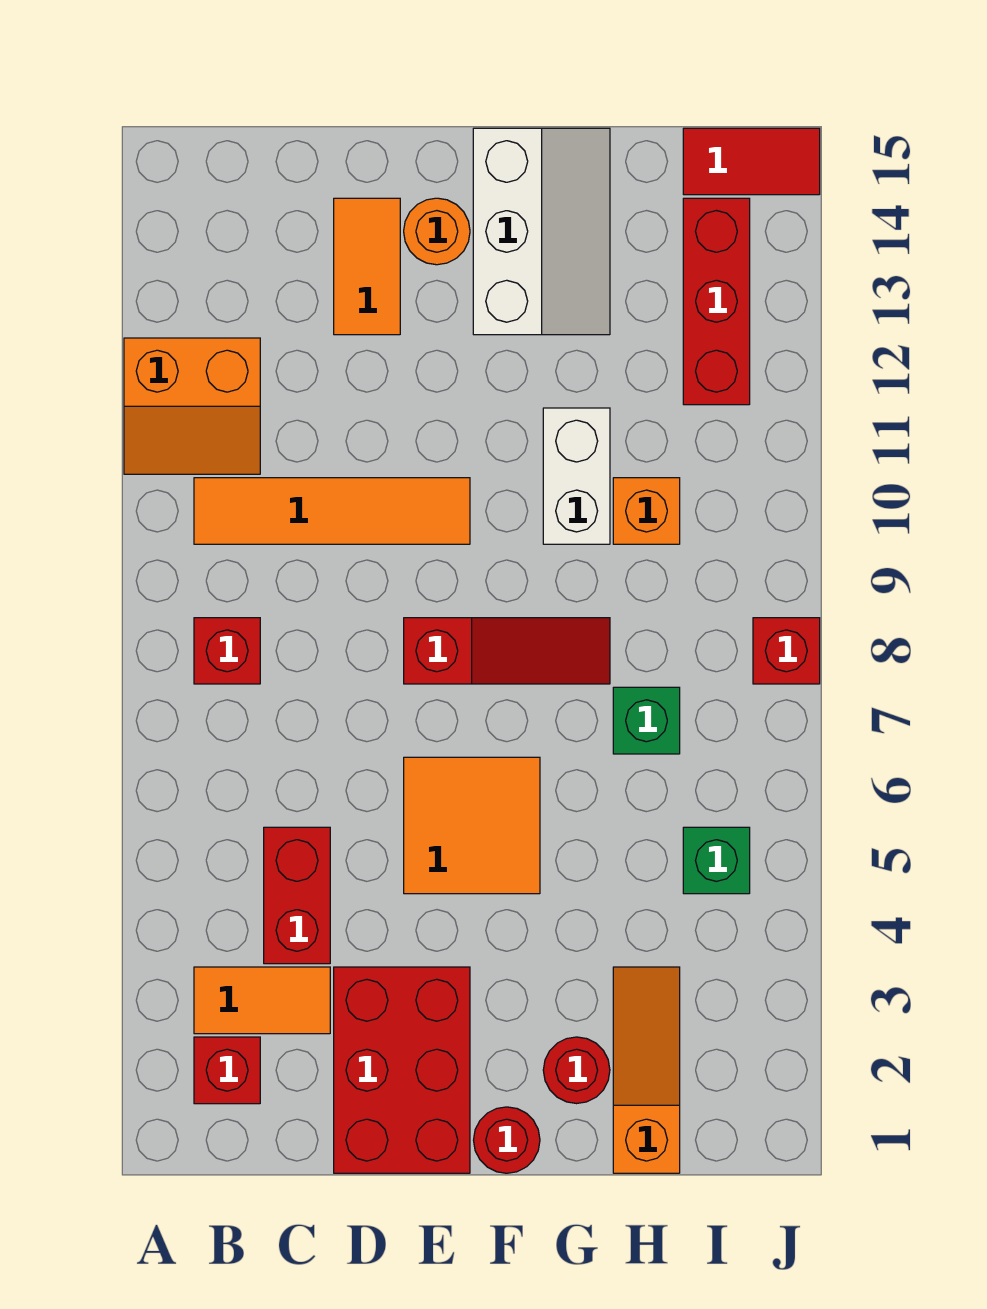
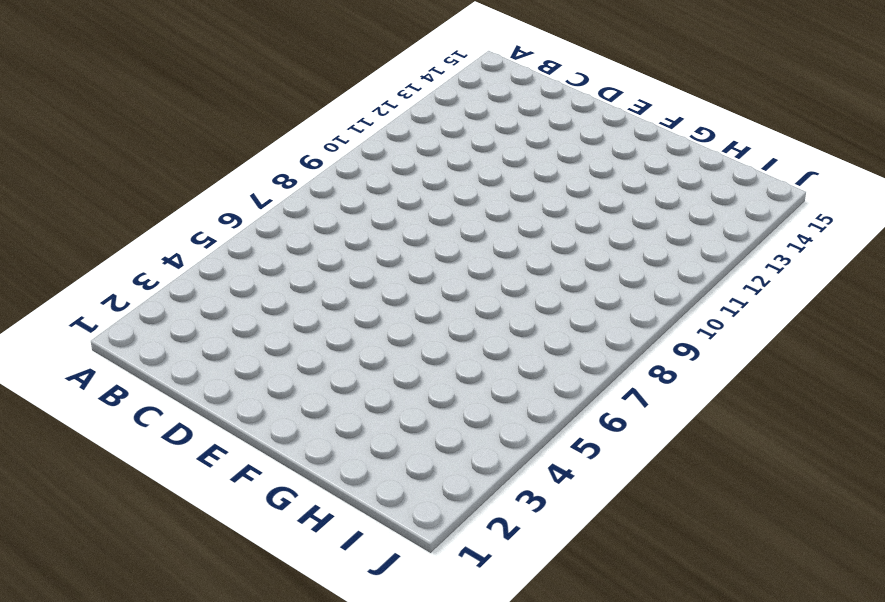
none -> orange slope A11:B12 level 1 top 12
none -> red brick B2 level 1
none -> orange tile B3:C3 level 1

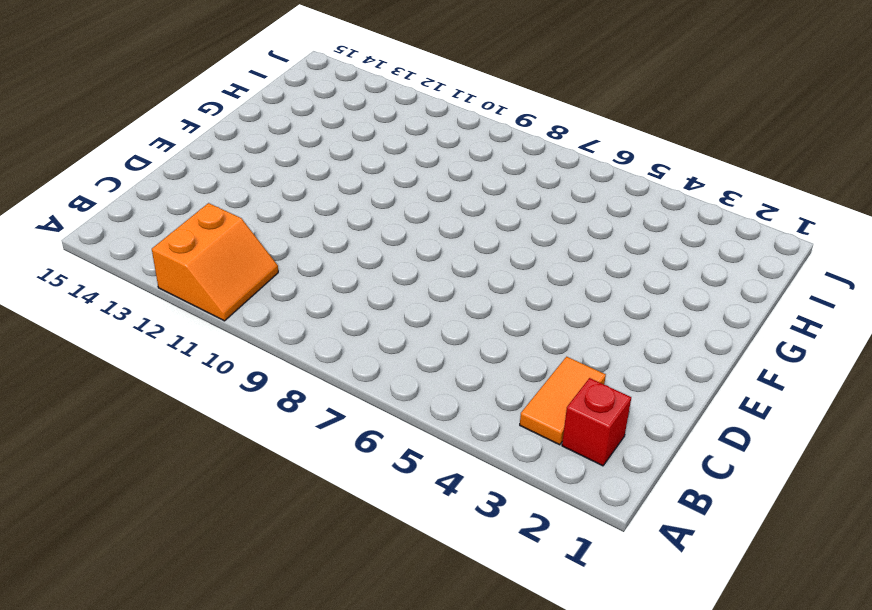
none -> red brick B8 level 1
none -> orange tile B10:E10 level 1
none -> red brick C4:C5 level 1

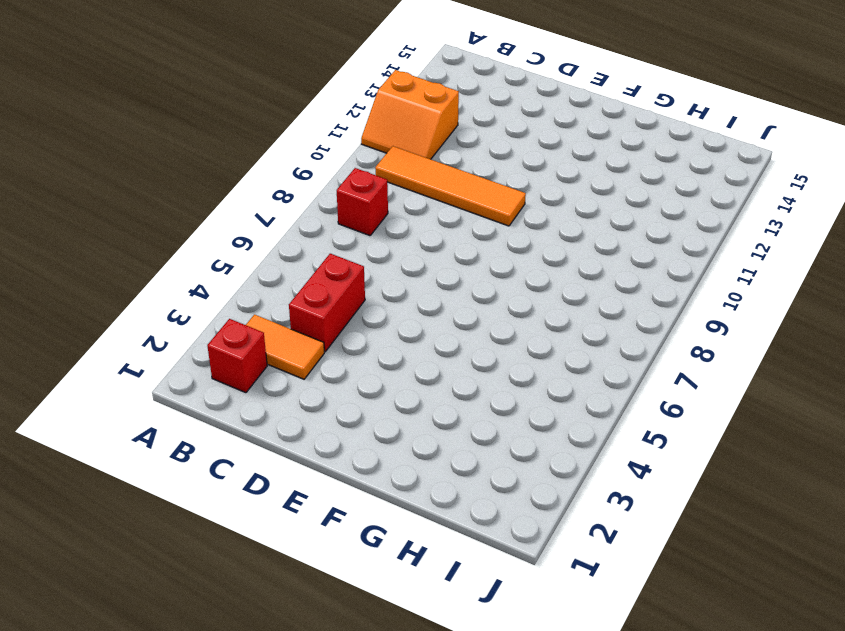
none -> red brick D1:E3 level 1
none -> orange tile D13:D14 level 1
none -> orange tile E5:F6 level 1

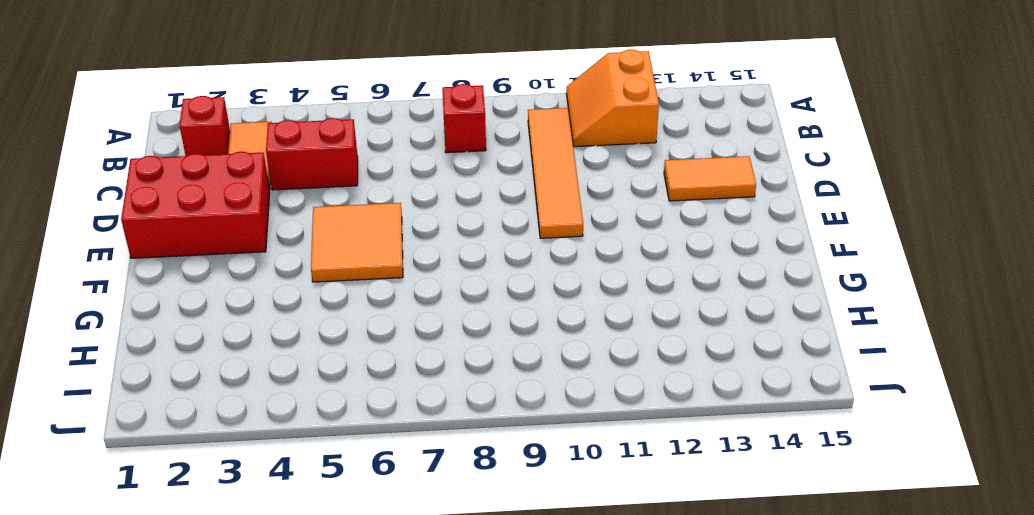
none -> red slope E8:G8 level 1 top E
none -> orange round brick E14 level 1
none -> red round brick F1 level 1

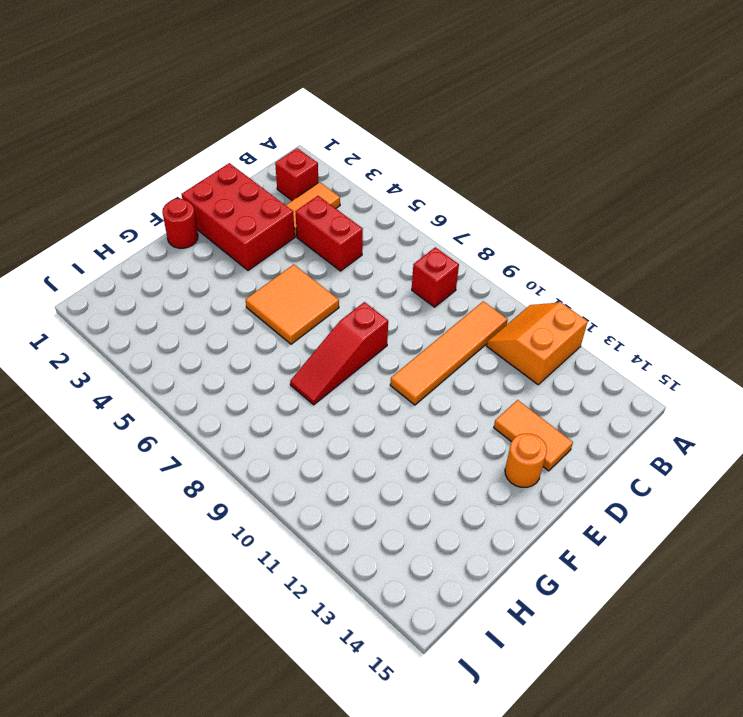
none -> white slope F13:G15 level 1 top F
none -> red round brick G2 level 1
none -> white brick G10:G11 level 1

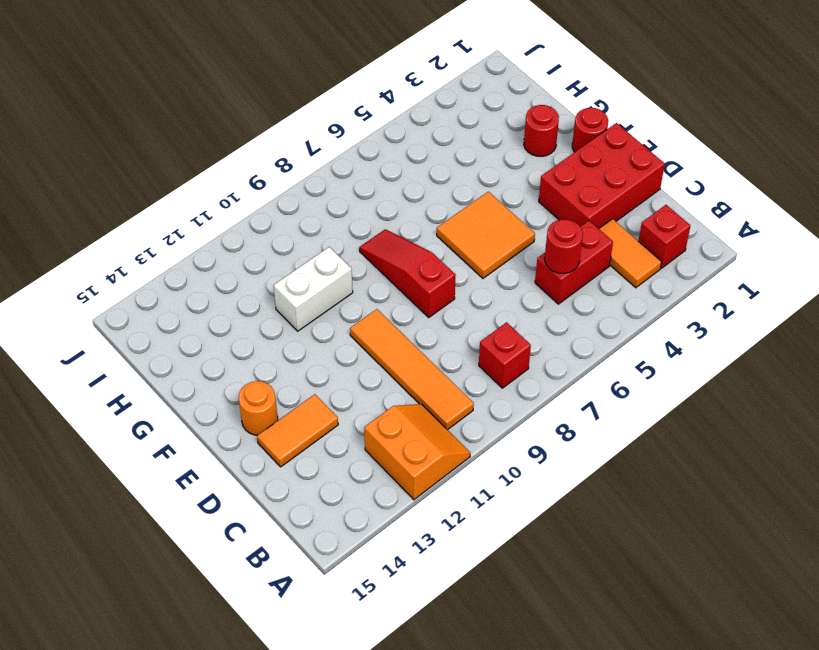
red round brick C5 level 2 -> none
none -> white slope F13:G15 level 1 top F
none -> orange slope H1:H3 level 1 top 1
none -> green brick H7 level 1

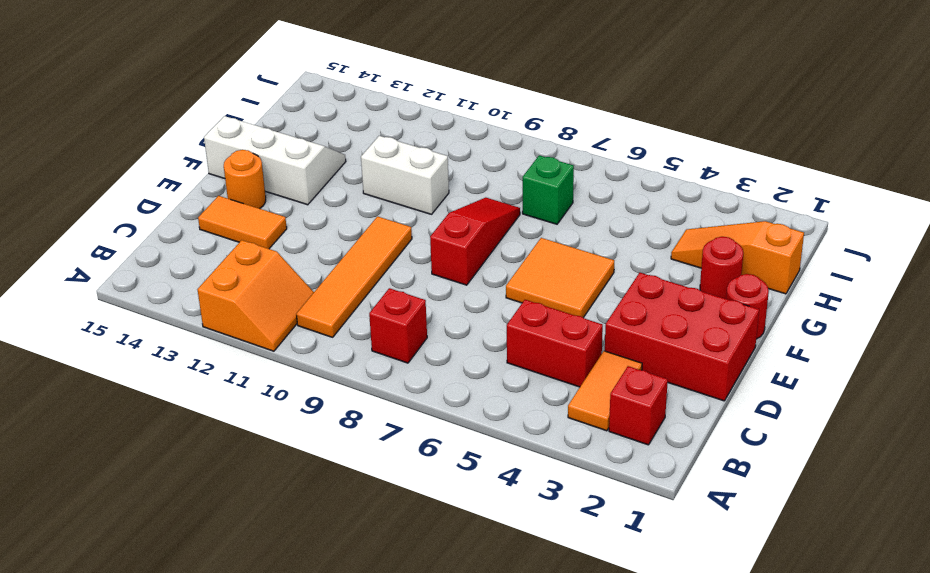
none -> orange brick H10 level 1
none -> green brick I5 level 1
none -> red brick I12:I14 level 1

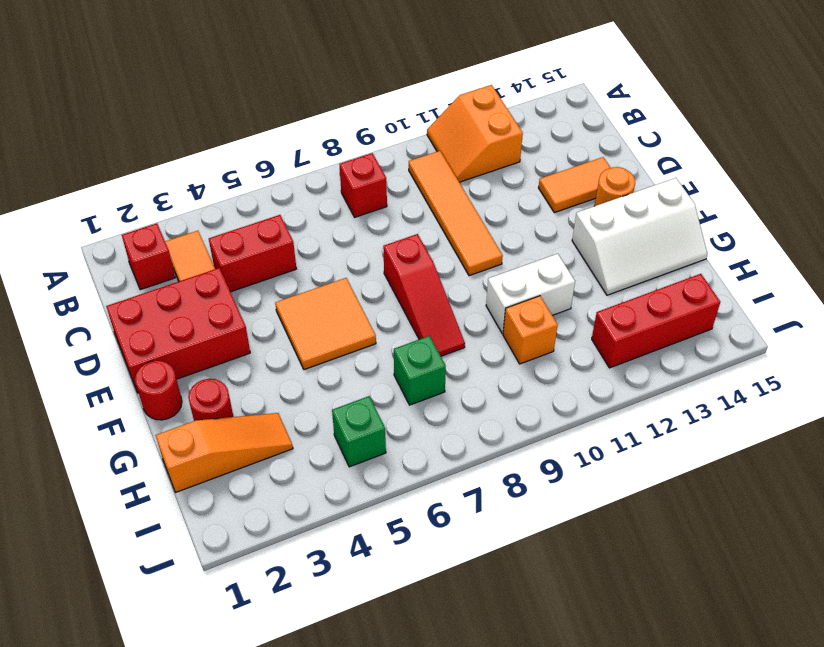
none -> red tile I15:J15 level 1
none -> red brick J8 level 1

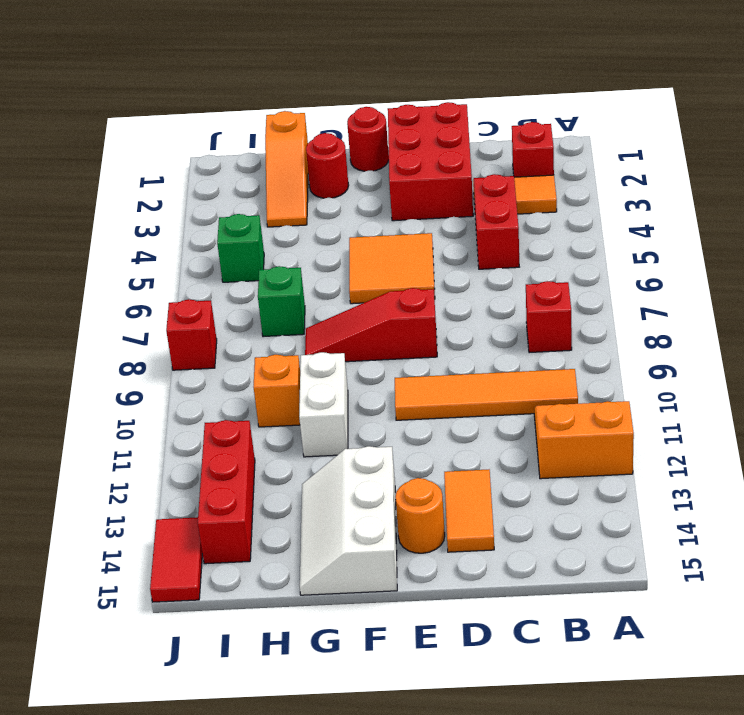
red tile J14:J15 level 1 -> red tile I15:J15 level 1

